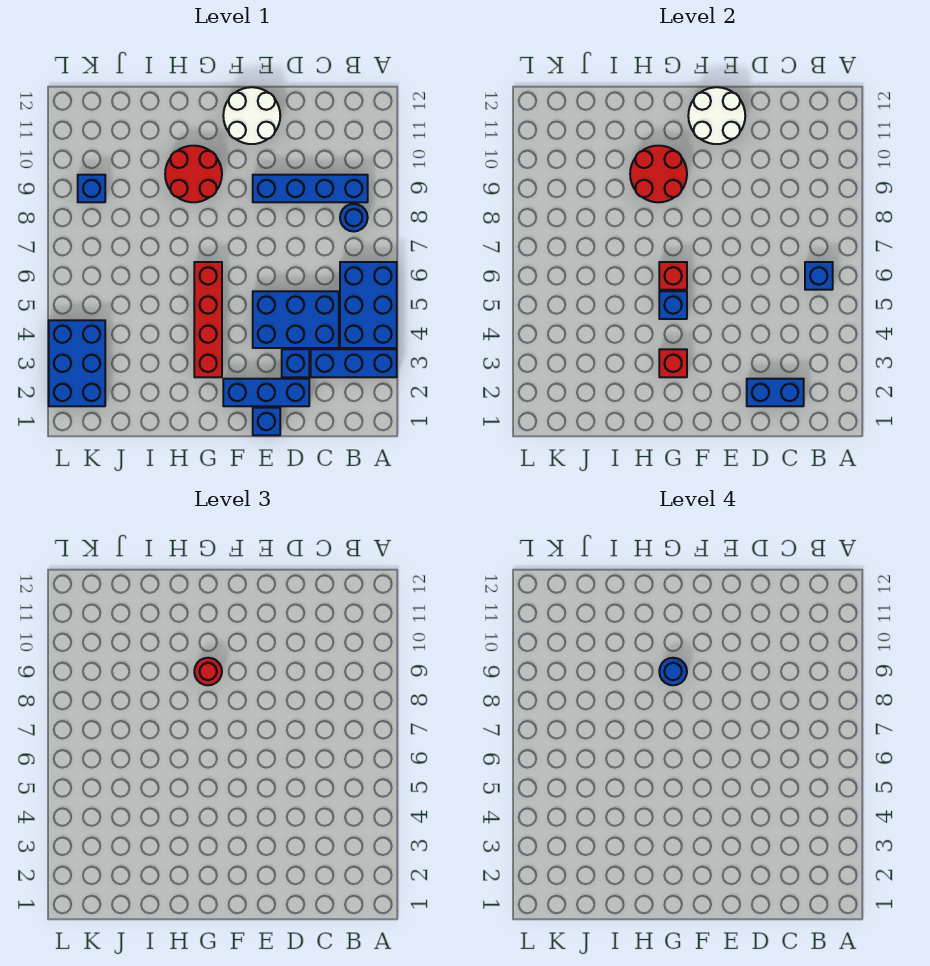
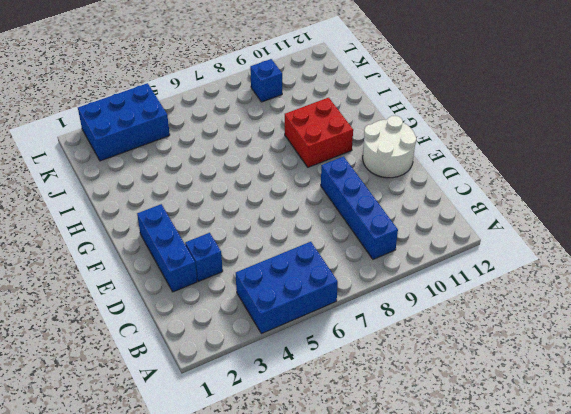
red brick G9:H10 level 1 -> red round brick G9:H10 level 1
none -> blue brick A3:C3 level 1
none -> blue round brick B8 level 1
none -> blue brick C4:E5 level 1

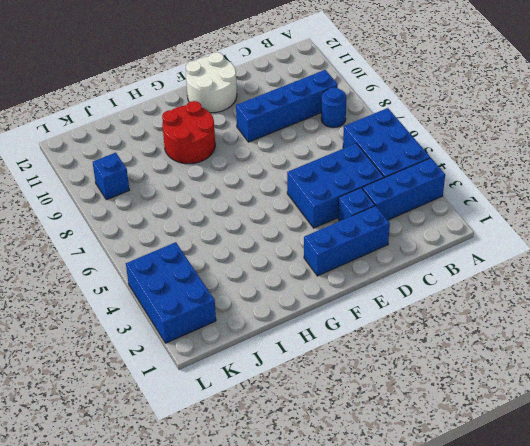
none -> blue brick E1 level 1
none -> red brick G3:G6 level 1
none -> blue brick B6 level 2

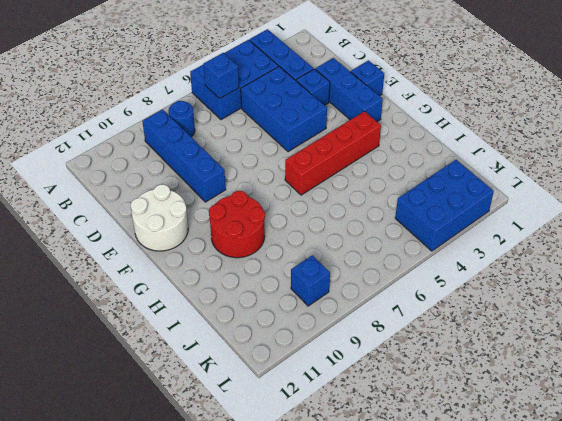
none -> blue brick C2:D2 level 2
none -> white round brick E11:F12 level 2
none -> red brick G3 level 2

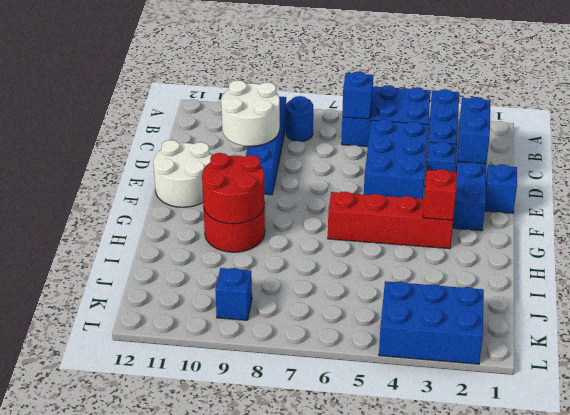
white round brick C9:D10 level 2 -> white round brick E11:F12 level 2
none -> blue brick G5 level 2
none -> red brick G6 level 2
none -> red round brick G9 level 3

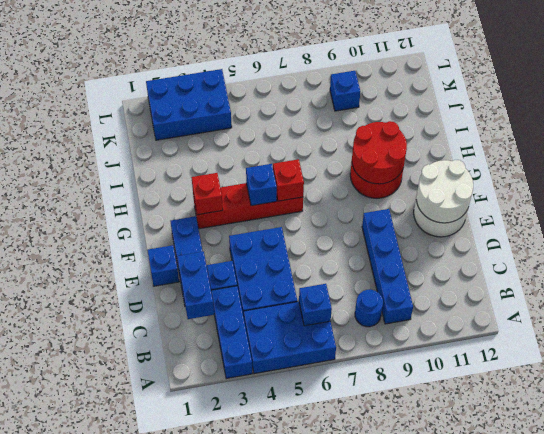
none -> red round brick G9 level 3
none -> blue round brick G9 level 4

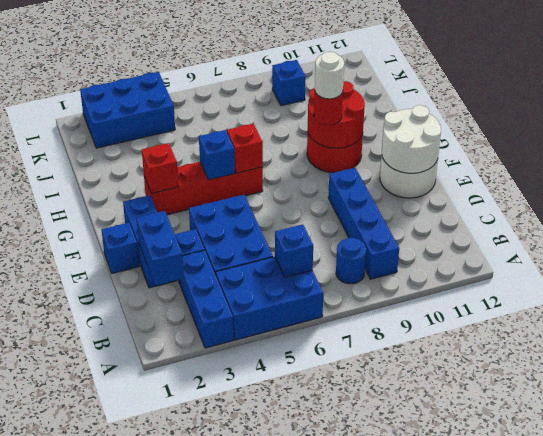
white round brick G9 level 4 -> blue round brick G9 level 4

